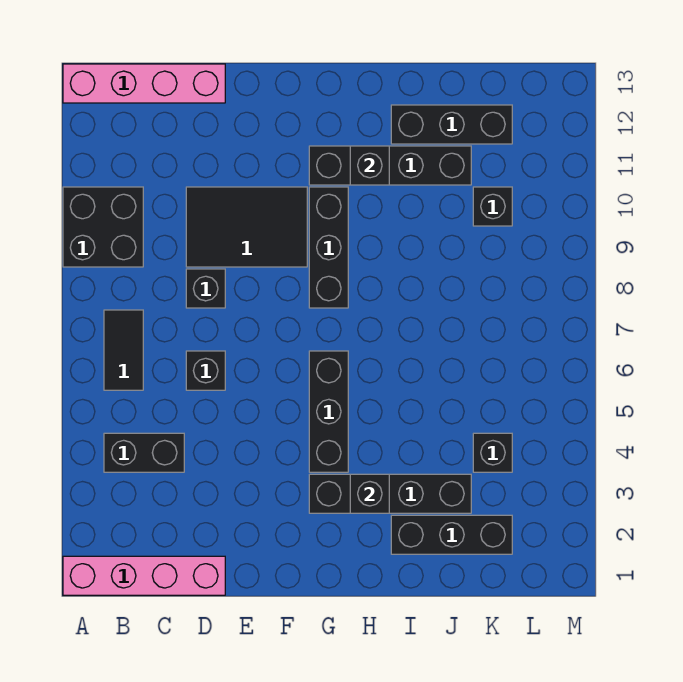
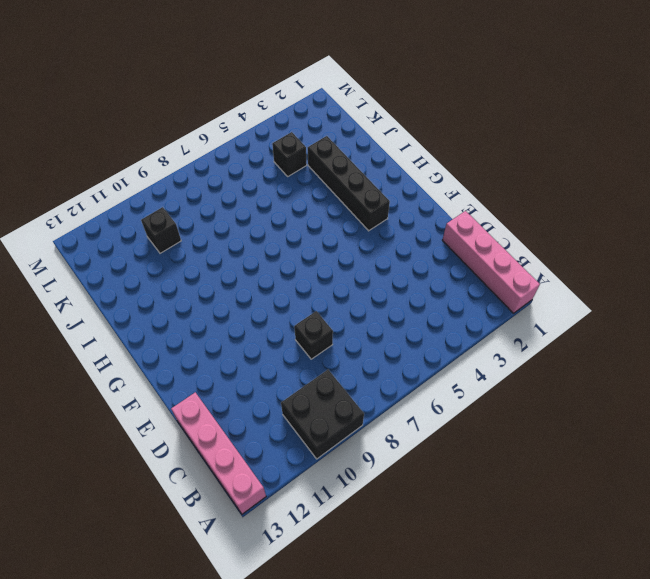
none -> black brick B4:C4 level 1
none -> black tile B6:B7 level 1
none -> black brick D6 level 1

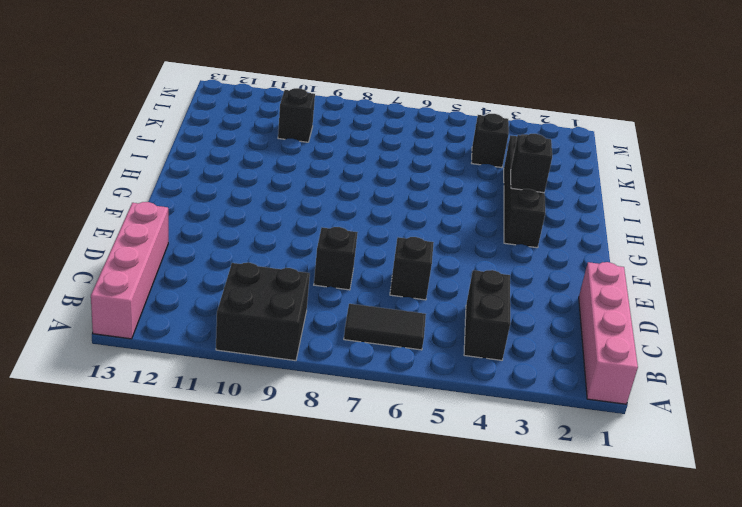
none -> black tile D9:F10 level 1
none -> black brick G4:G6 level 1
none -> black brick G8:G10 level 1

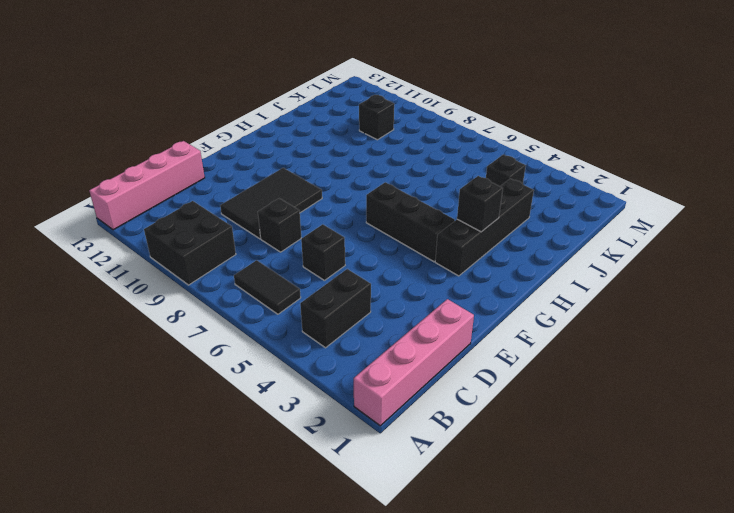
none -> black brick G8:G10 level 1
none -> black brick G11:J11 level 1
none -> black brick I2:K2 level 1

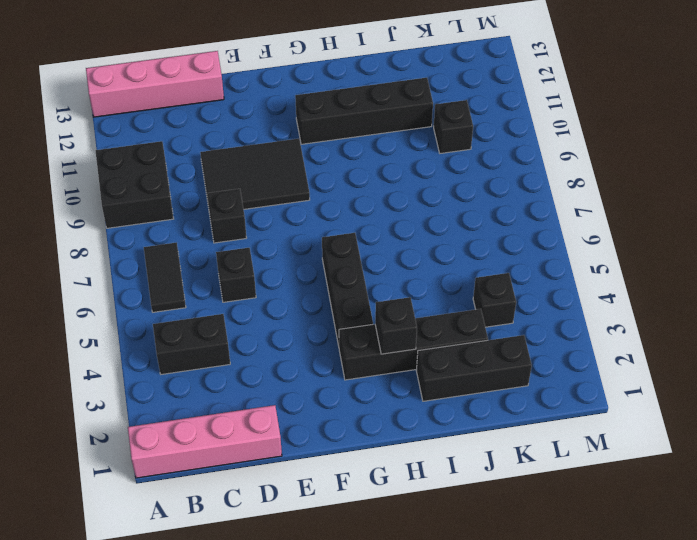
none -> black brick G8:G10 level 1
none -> black brick I12:K12 level 1
none -> black brick H11 level 2

